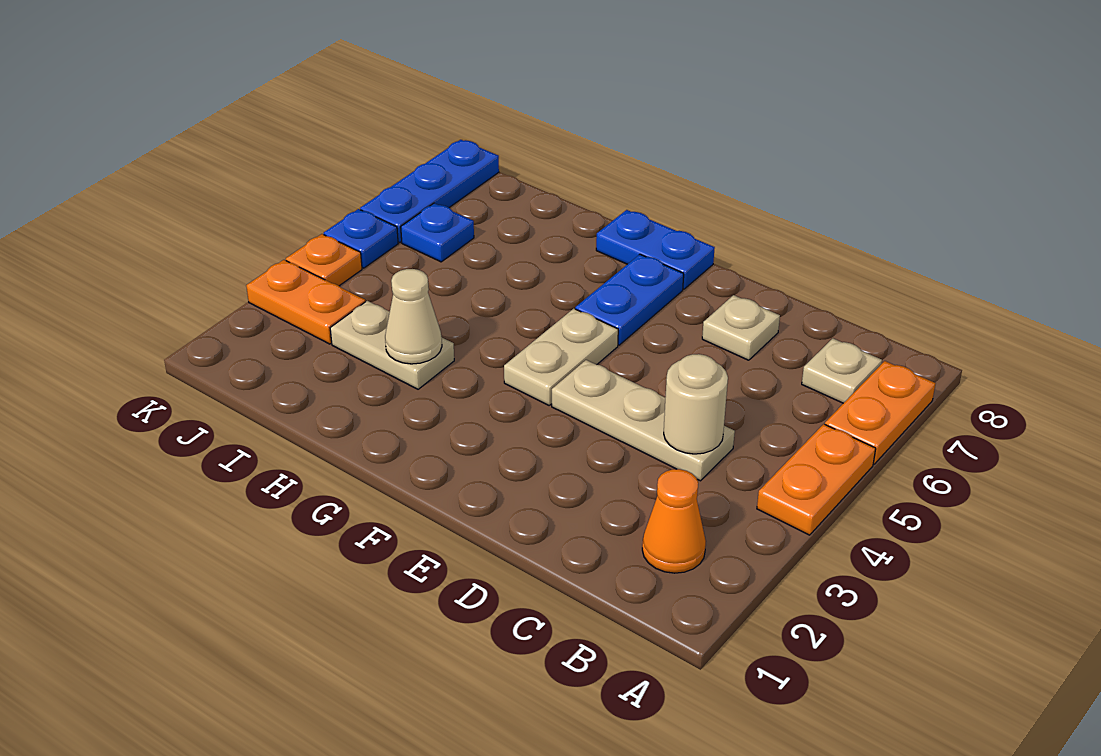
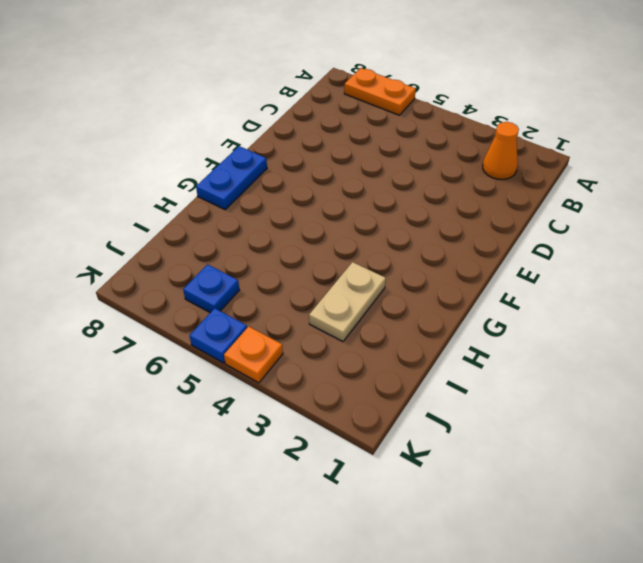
none -> orange plate A4:A5 level 1
none -> tan plate B7 level 1
none -> tan plate C4:E4 level 1

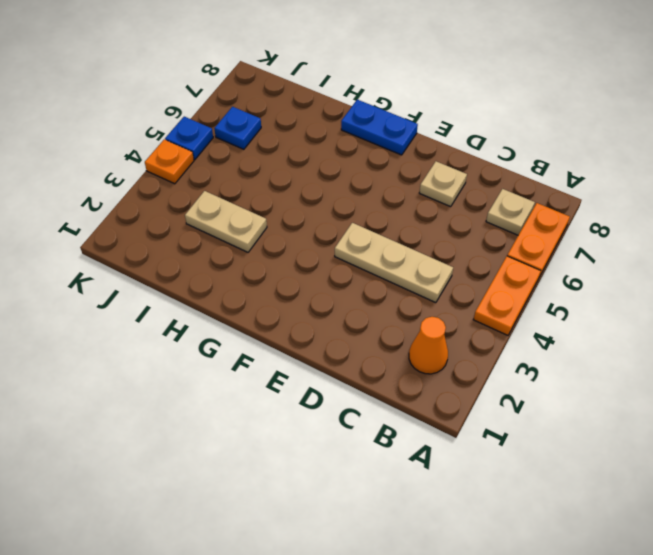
none -> tan plate F4:F5 level 1
none -> blue plate F6:F7 level 1
none -> orange plate J3:K3 level 1

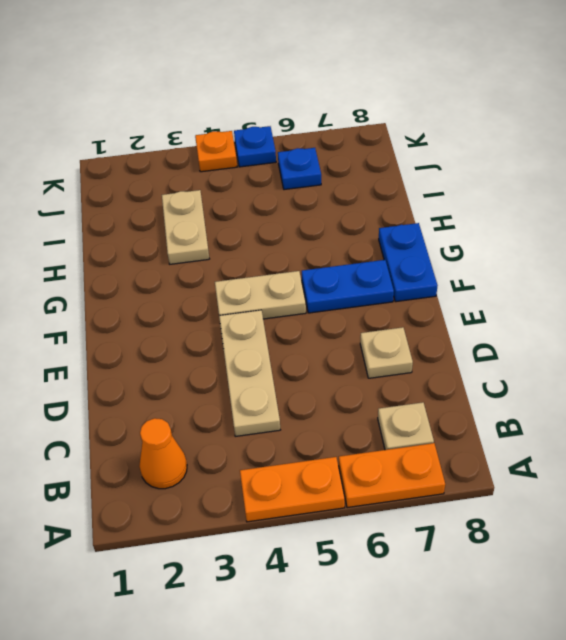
none -> orange plate J3:K3 level 1
none -> blue plate K6:K8 level 1
none -> tan round brick C4 level 2

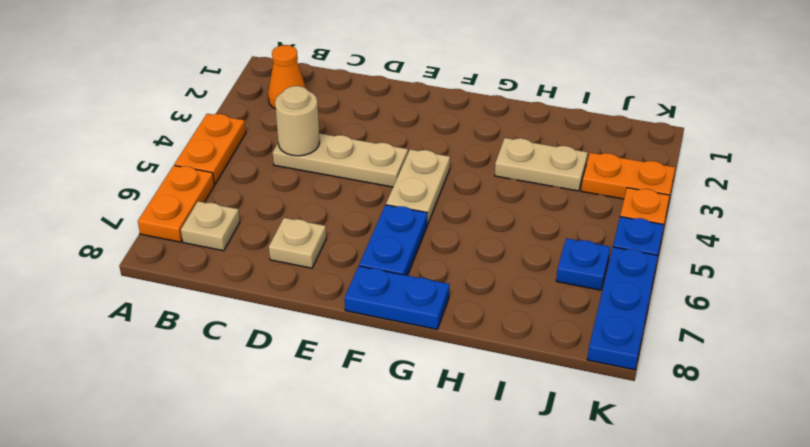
none -> tan cone H3 level 2

